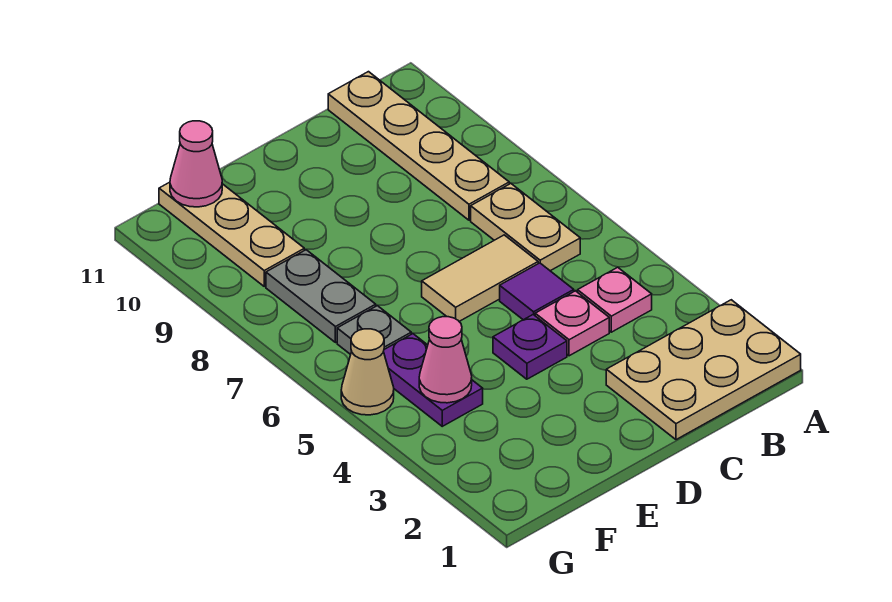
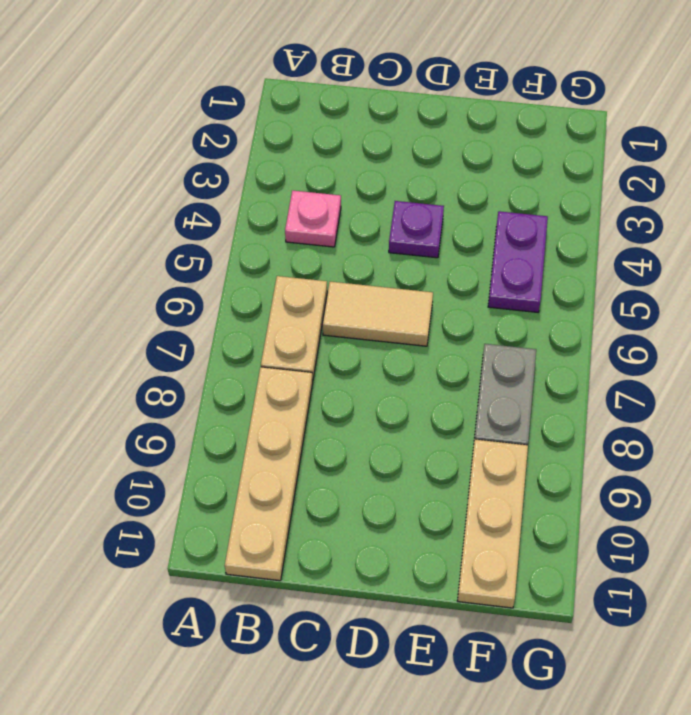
none -> tan plate A1:C2 level 1
none -> pink plate C4 level 1
none -> purple tile C5 level 1

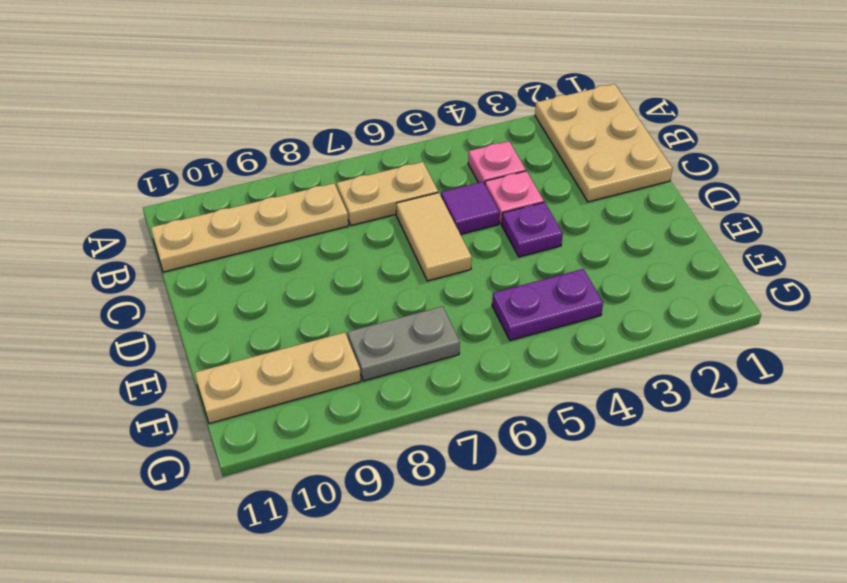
none -> grey plate F6 level 1
none -> tan cone G5 level 1
none -> pink cone F4 level 2

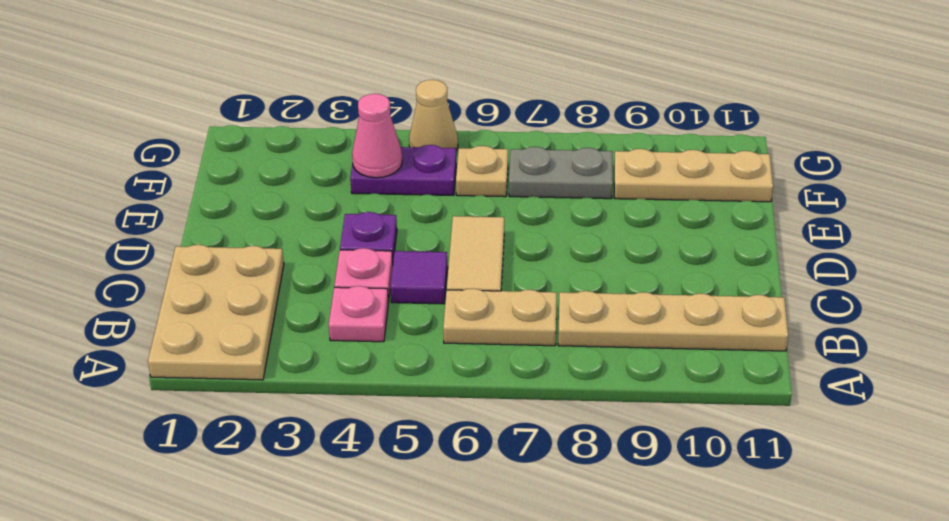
tan plate F6 level 1 -> grey plate F6 level 1
none -> pink cone F11 level 2

